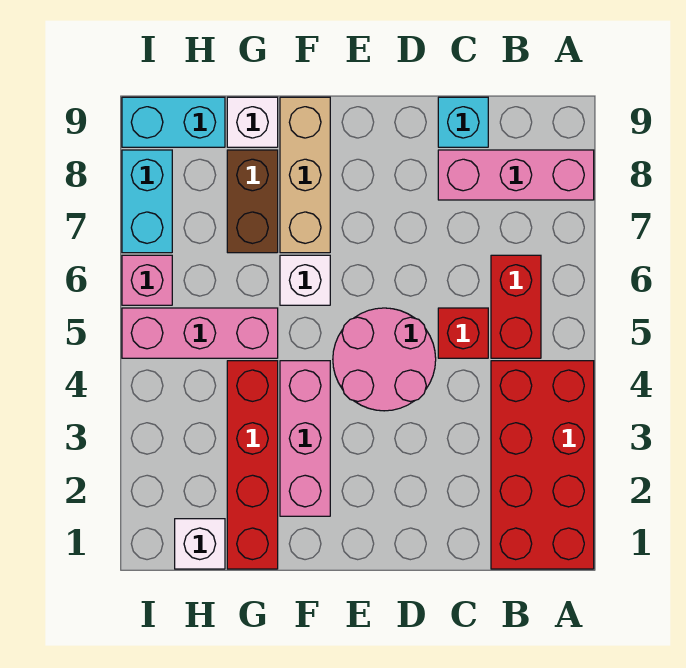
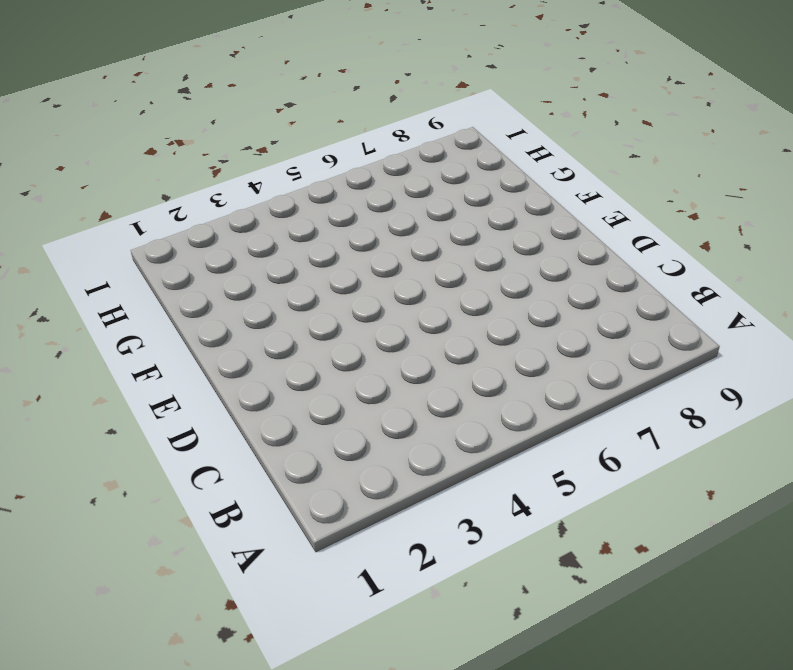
none -> red brick A1:B4 level 1
none -> pink brick A8:C8 level 1
none -> red brick B5:B6 level 1

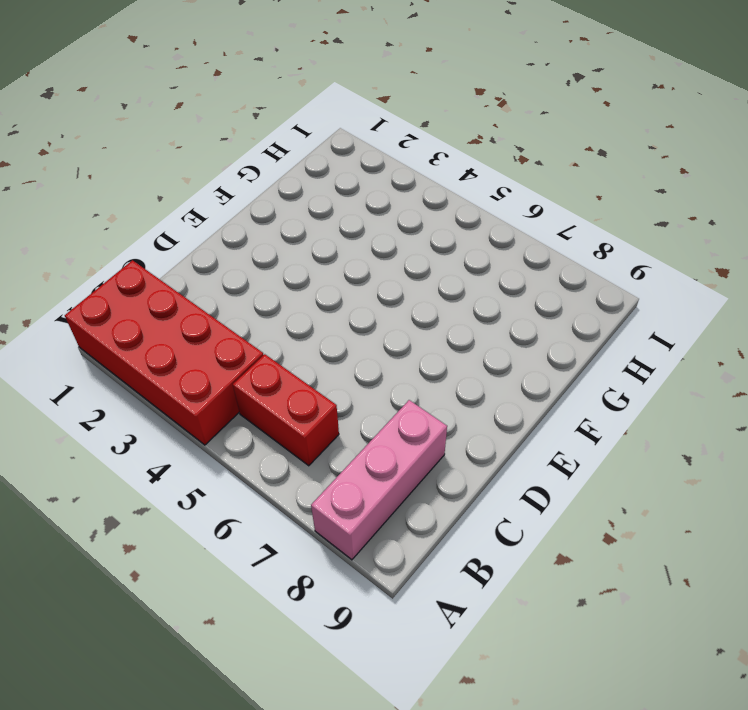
none -> red brick C5 level 1
none -> cyan brick C9 level 1
none -> pink round brick D4:E5 level 1

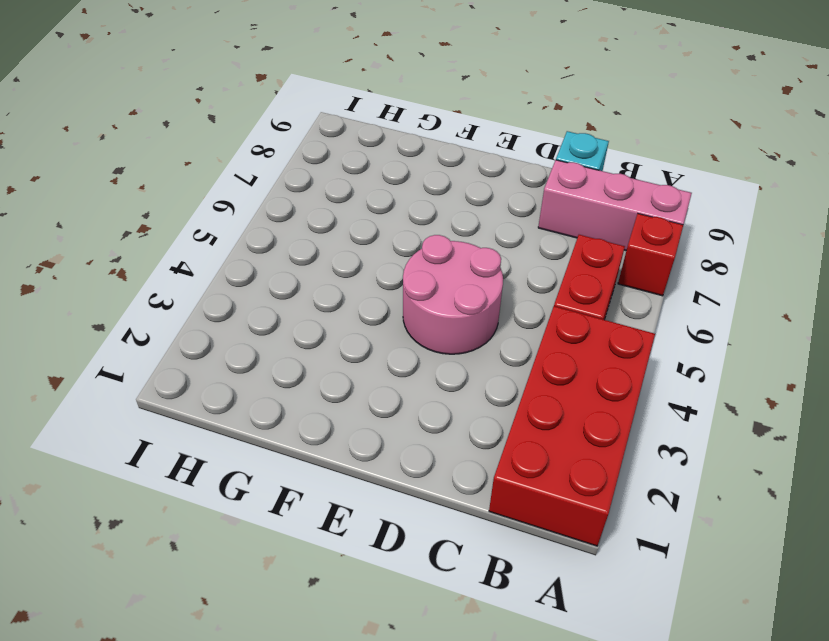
red brick A7 level 1 -> red brick C5 level 1
none -> pink brick F2:F4 level 1
none -> white brick F6 level 1
none -> tan brick F7:F9 level 1

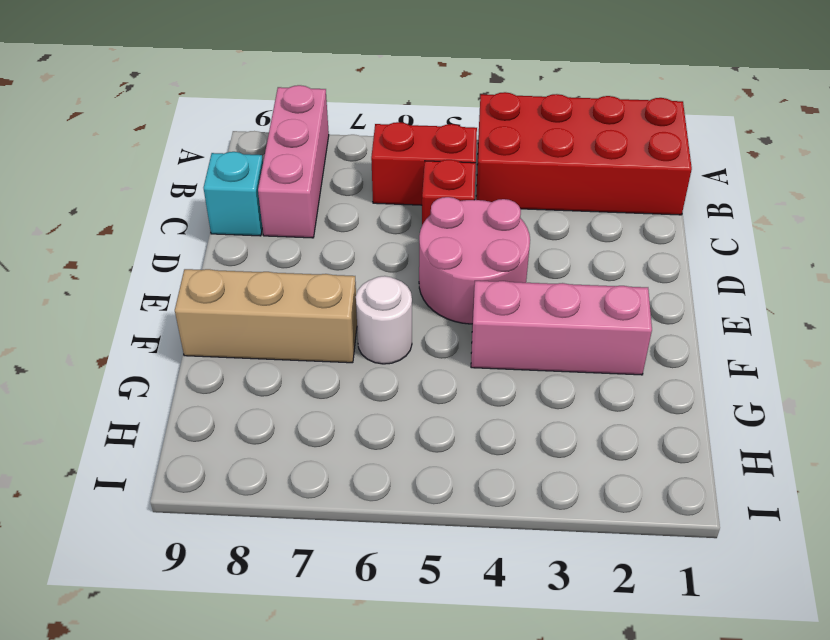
white round brick F6 level 1 -> white brick F6 level 1
none -> red brick G1:G4 level 1
none -> pink brick G5:I5 level 1
none -> brown brick G7:G8 level 1

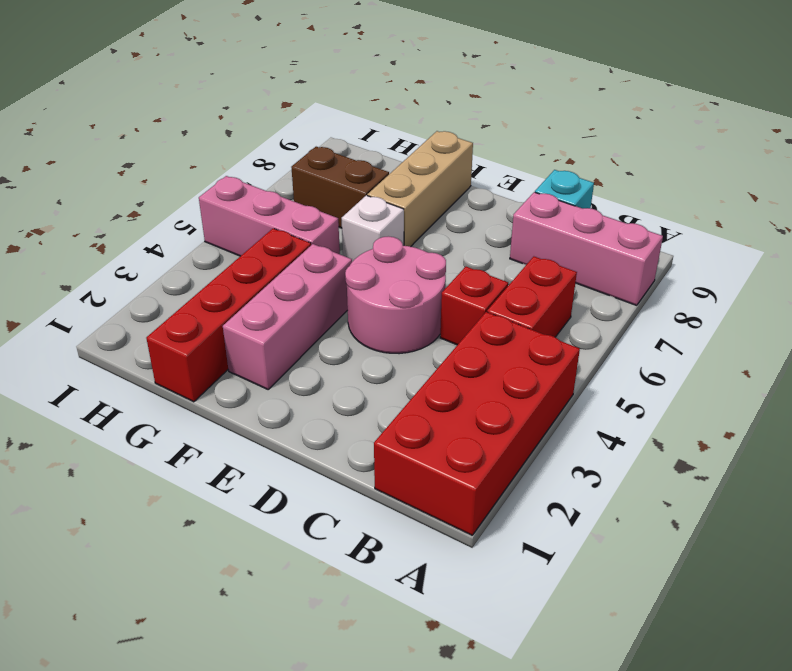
brown brick G7:H7 level 1 -> brown brick G7:G8 level 1
none -> white brick G9 level 1
none -> white brick H1 level 1
none -> cyan brick H9:I9 level 1

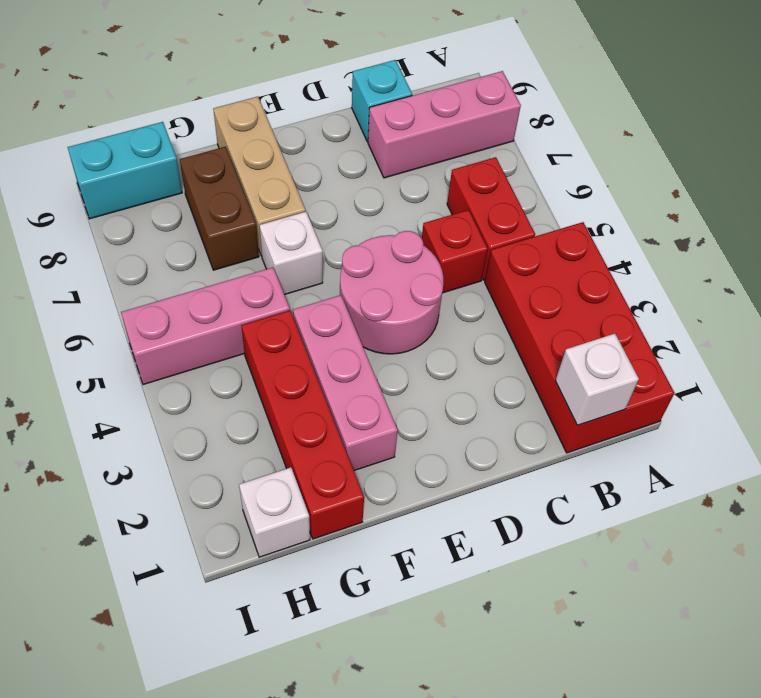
white brick B1 level 2 -> white brick G9 level 1
none -> pink brick I6 level 1
none -> cyan brick I7:I8 level 1

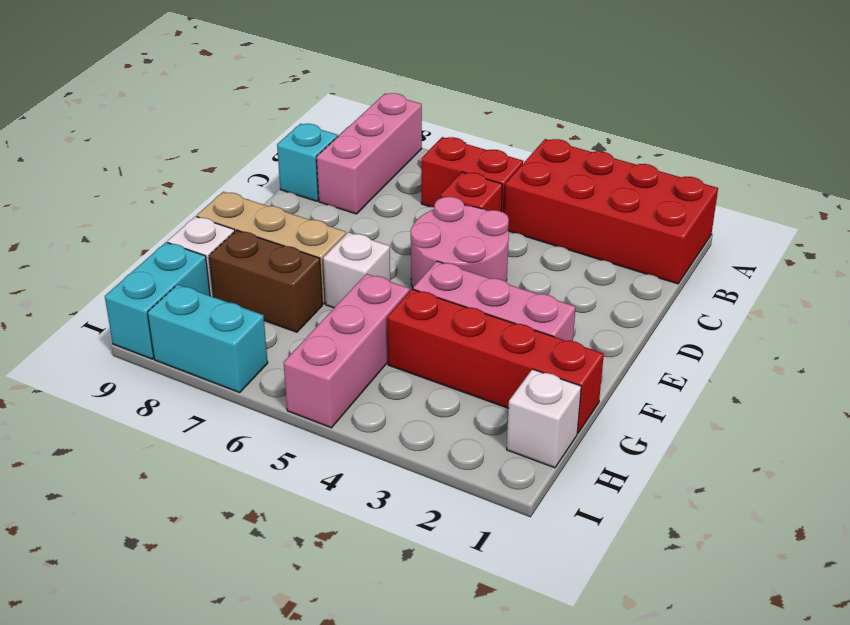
none -> pink brick I6 level 1

